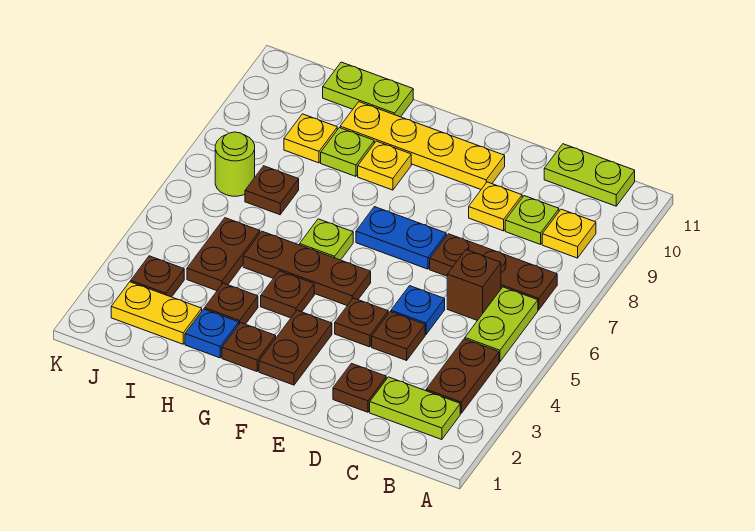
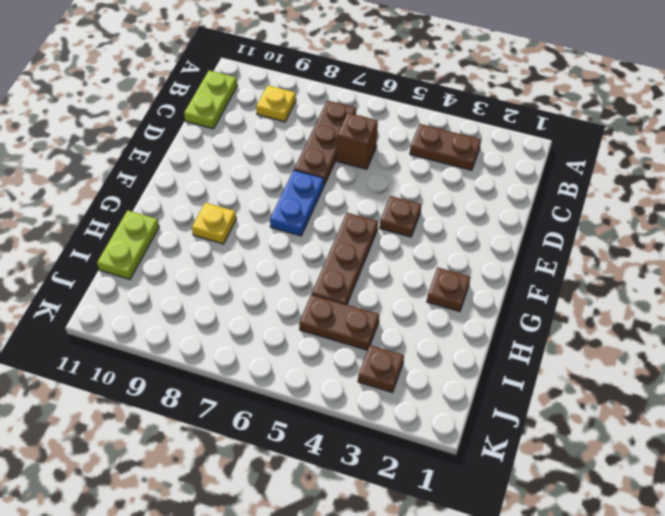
none -> lime plate B2:C2 level 1
none -> lime plate B5:B6 level 1
none -> lime plate C9 level 1
none -> brown plate D2 level 1

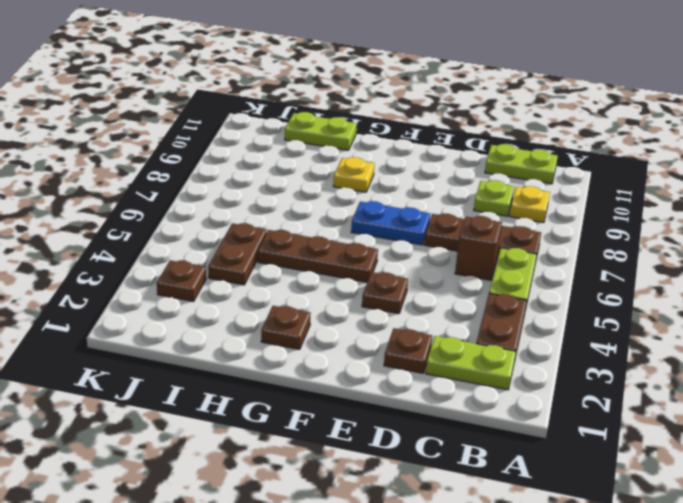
none -> brown plate D4 level 1
none -> blue plate D5 level 1
none -> yellow plate D9 level 1
none -> yellow plate E10:H10 level 1

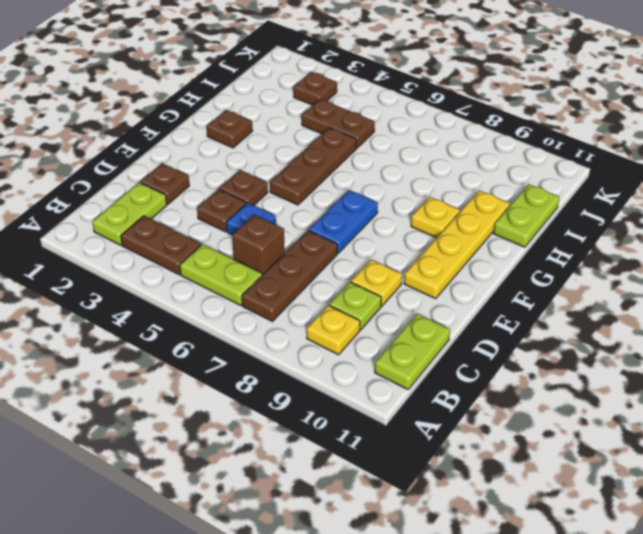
none -> brown plate F2:F3 level 1
none -> brown plate G4 level 1
none -> lime plate G6 level 1
none -> blue plate H2 level 1

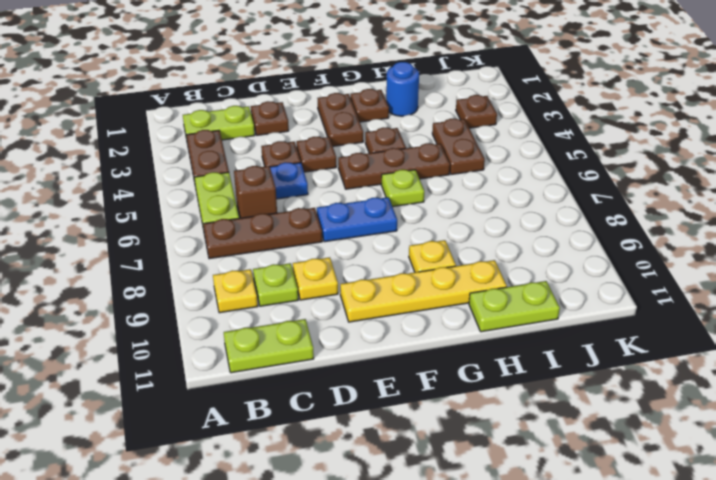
blue round brick H2 level 1 -> blue plate H2 level 1
none -> brown plate H3 level 1
none -> lime plate H9 level 1
none -> yellow plate I2:J2 level 1
none -> brown plate I7 level 1

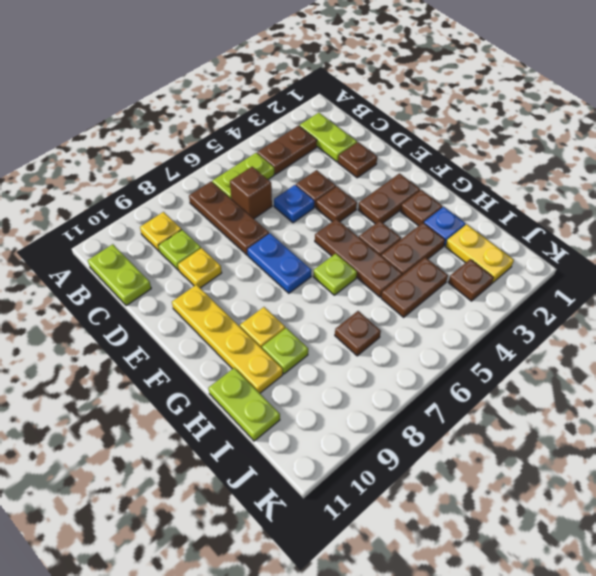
brown plate H3:H4 level 1 -> brown plate H3 level 1
none -> yellow plate I9 level 1
none -> lime round brick J7 level 1

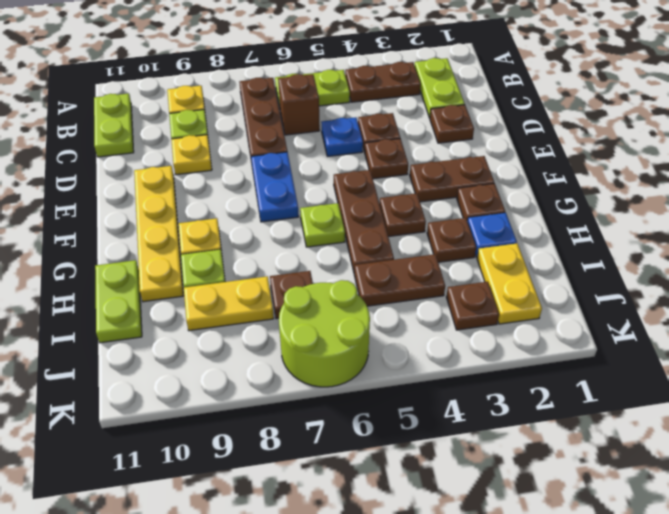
yellow plate I8:I9 level 1 -> yellow plate I9 level 1
lime round brick J6:K7 level 1 -> lime round brick J7 level 1

